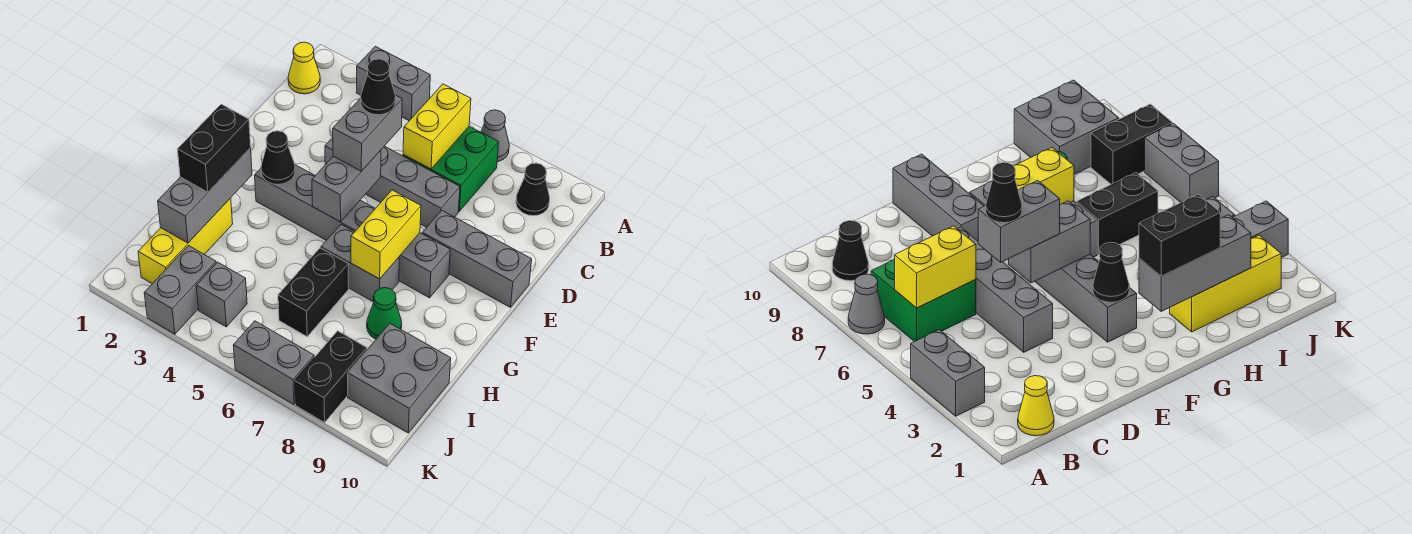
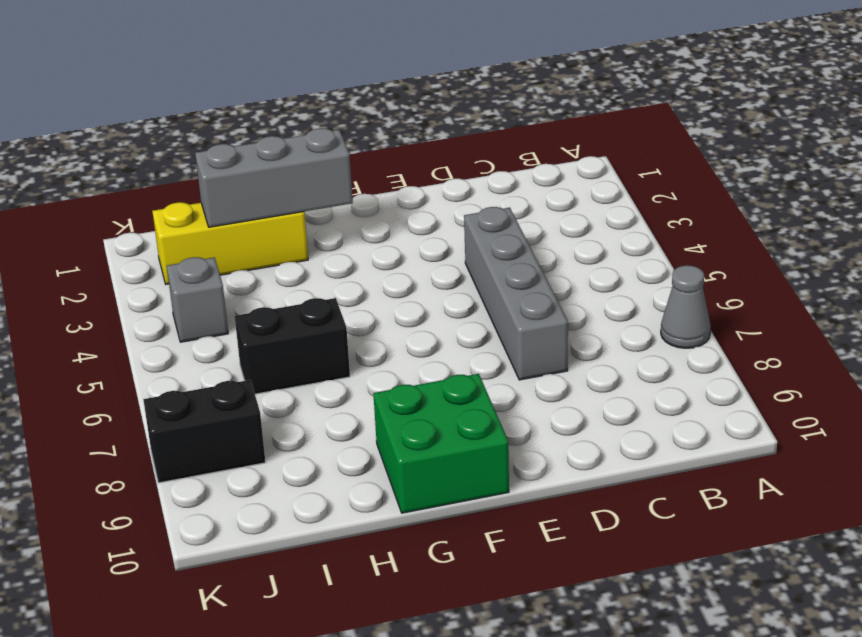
green brick F9:G10 level 1 -> green brick B6:C7 level 1
none -> grey brick A3:A4 level 1
none -> yellow cone B1 level 1
none -> black cone B9 level 1

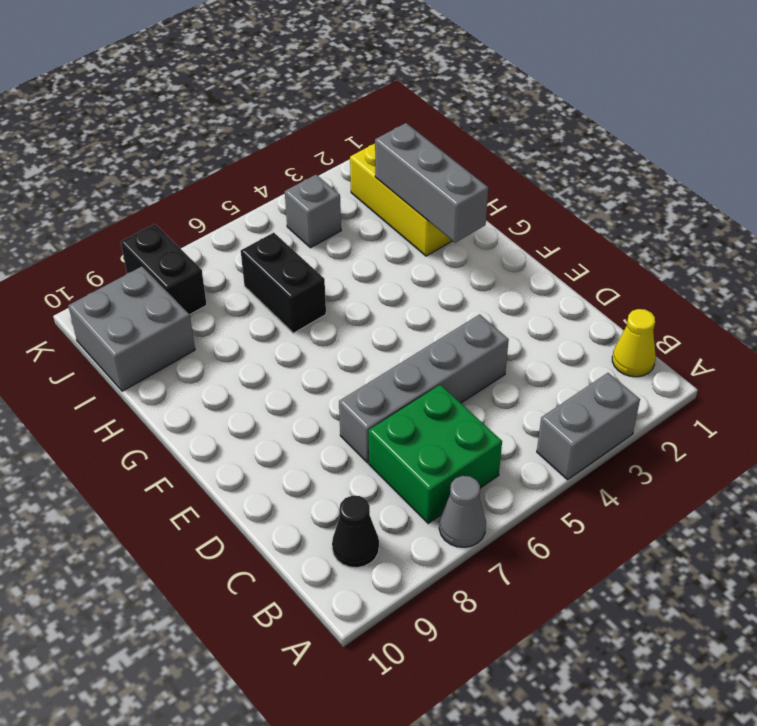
none -> grey brick E8:E10 level 1
none -> grey brick F3:F8 level 1
none -> grey brick G6:G7 level 1

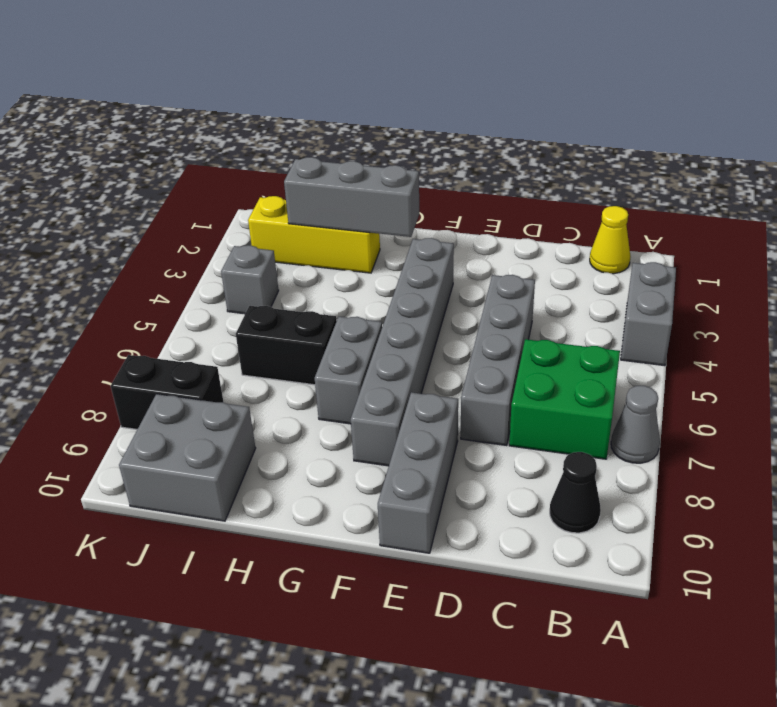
none -> green cone H8 level 1
none -> grey brick J3:K3 level 1
none -> grey brick K6:K7 level 1

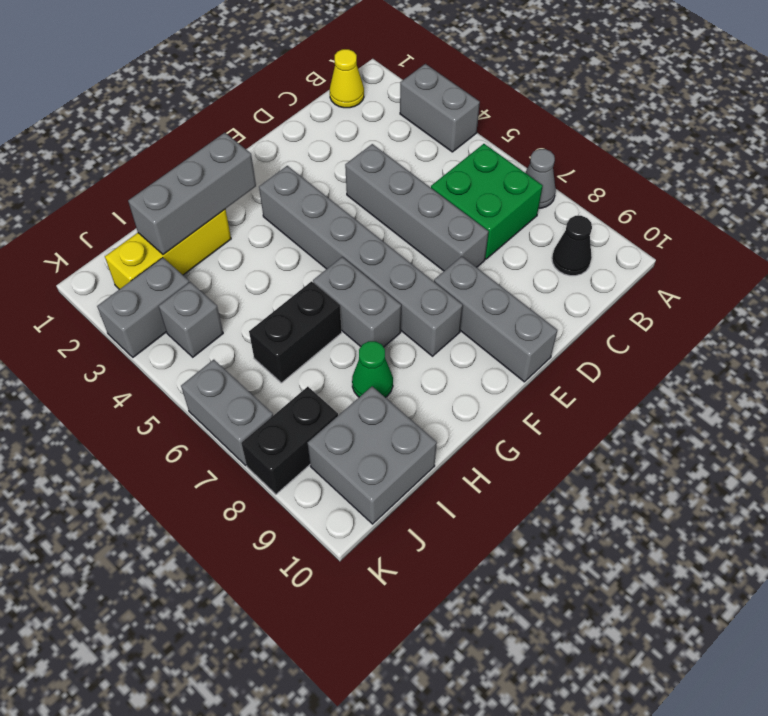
none -> yellow brick B6:C6 level 2
none -> grey brick E5:F5 level 2
none -> black cone F3 level 2

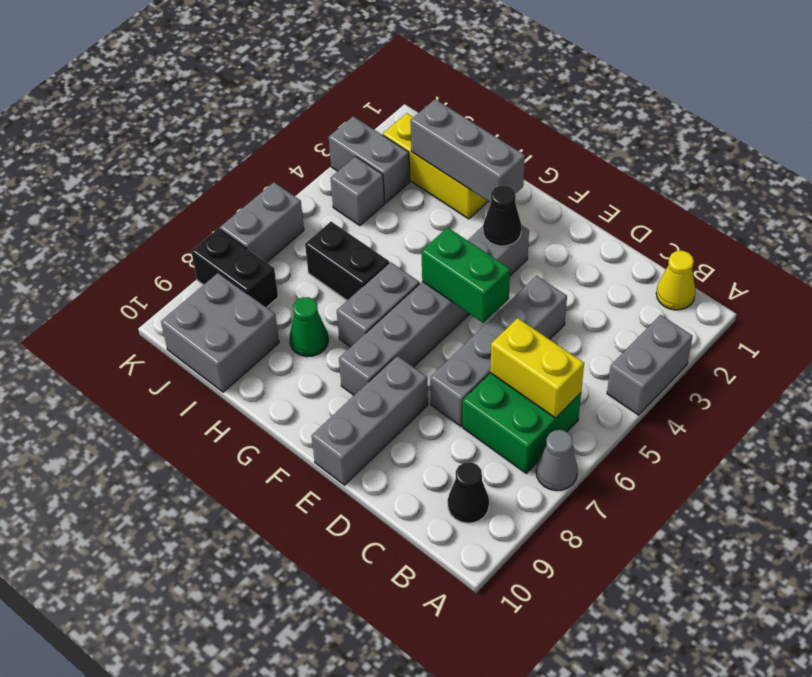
green brick E5:F5 level 2 -> grey brick E5:F5 level 2
none -> yellow brick F7:G7 level 2
none -> grey brick D5:E5 level 3
none -> black brick G2:H2 level 3

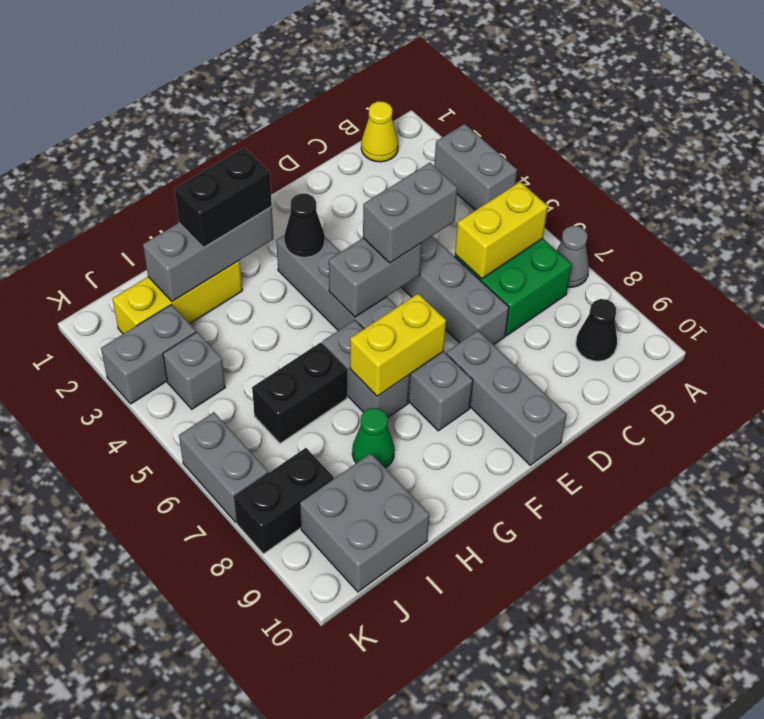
none -> black cone D5 level 4

